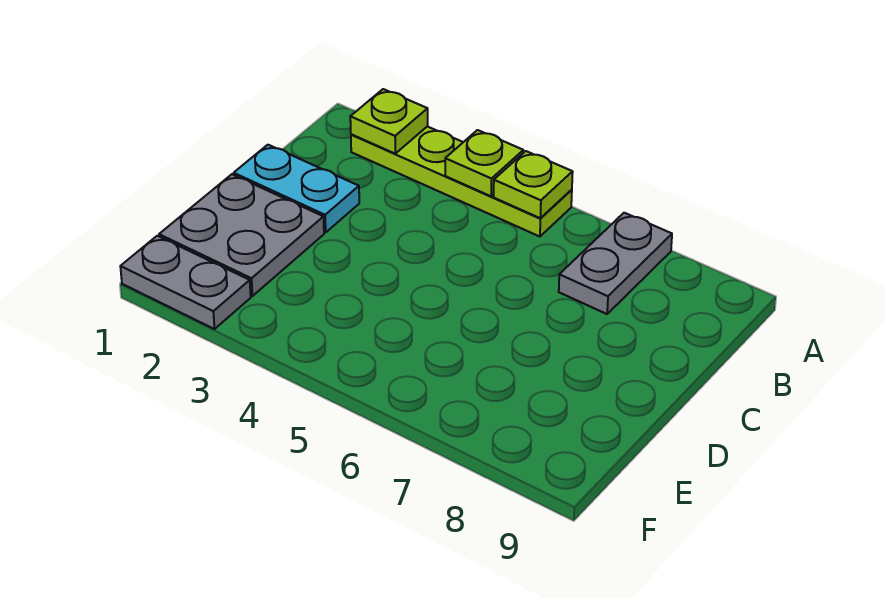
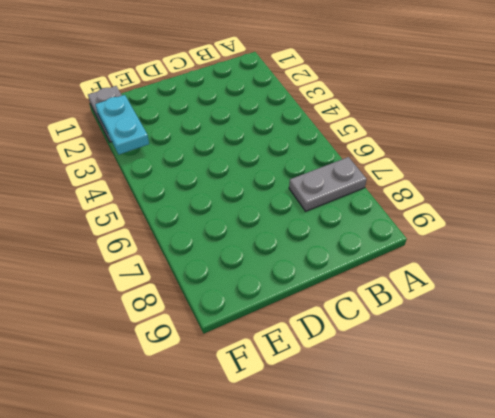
cyan plate F2:F3 level 2 -> cyan plate C1:C2 level 1
none -> lime plate A2:A5 level 1
none -> grey plate D1:E2 level 1

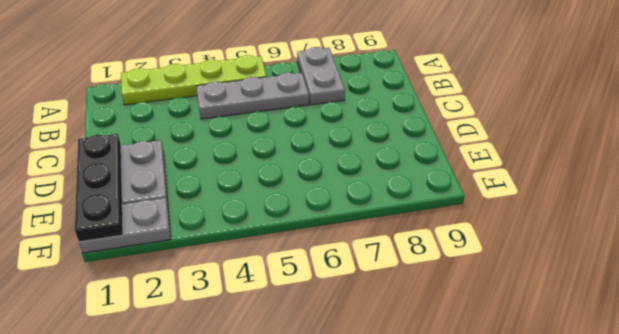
grey plate B4:B6 level 1 -> none
black plate D1:F1 level 2 -> none
none -> cyan plate C1:C2 level 1
none -> lime plate A2 level 2

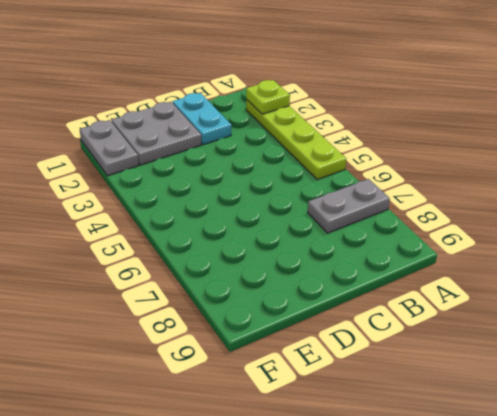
none -> lime plate A4 level 2
none -> lime plate A5 level 2

